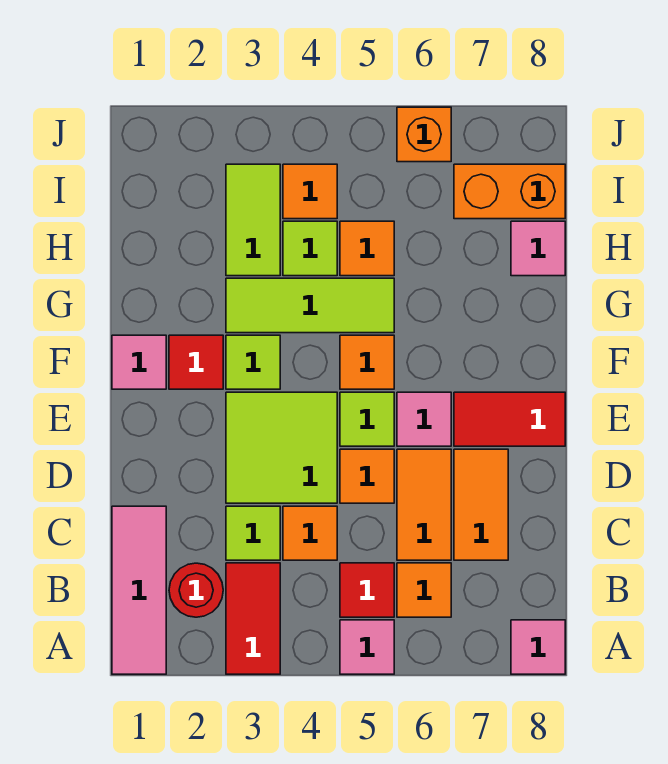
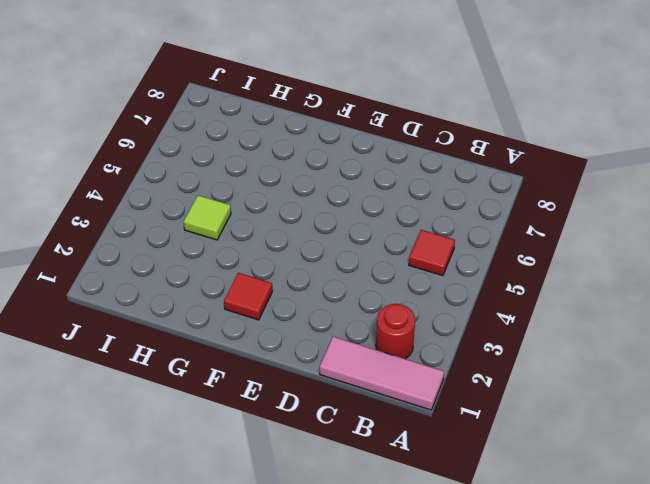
none -> red tile A3:B3 level 1
none -> pink tile A5 level 1
none -> pink tile A8 level 1

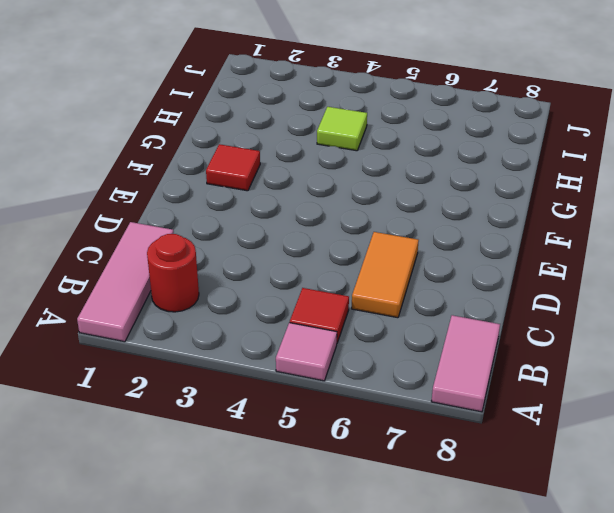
pink tile A8:B8 level 1 -> pink tile A8 level 1
none -> red tile A3:B3 level 1
none -> orange tile B6 level 1
none -> lime tile C3 level 1

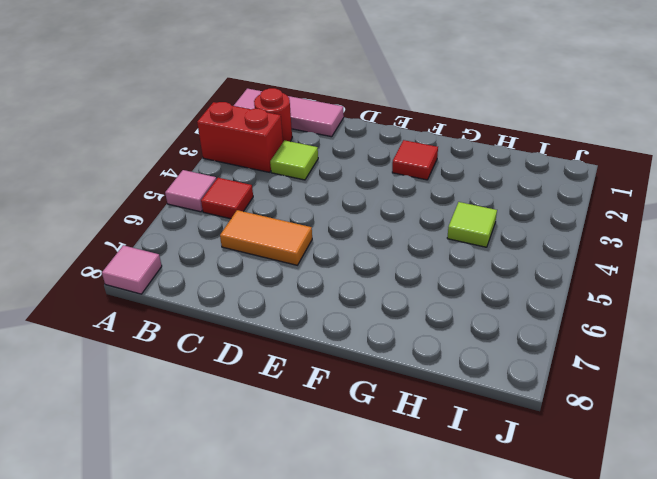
red brick A3:B3 level 1 -> red tile A3:B3 level 1
none -> orange tile B6 level 1
none -> orange tile C4 level 1
none -> orange tile C7:D7 level 1

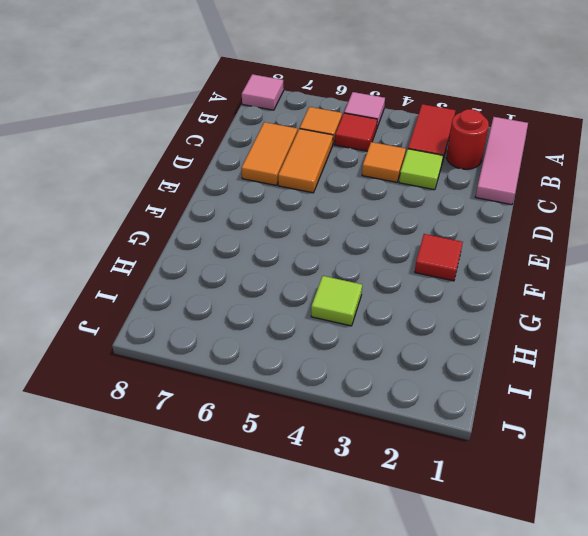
none -> lime tile D3:E4 level 1
none -> orange tile D5 level 1
none -> lime tile E5 level 1

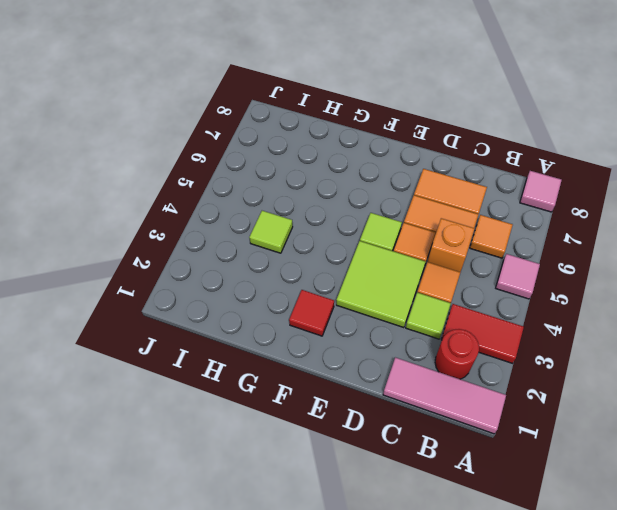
orange brick C5 level 1 -> orange brick J6 level 1
none -> red tile B5 level 1
none -> pink tile E6 level 1
none -> red tile E7:E8 level 1

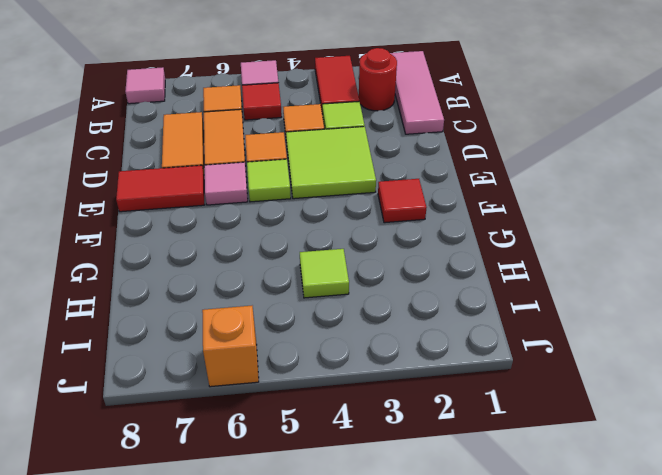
none -> pink tile F1 level 1
none -> lime tile F3 level 1
none -> orange tile F5 level 1

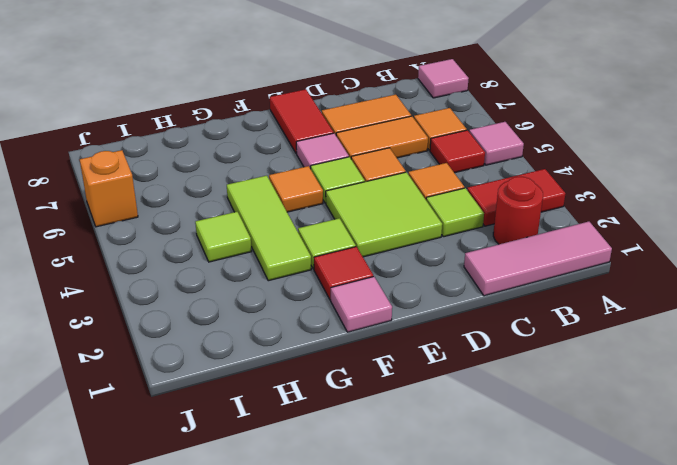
none -> lime tile H3:I3 level 1
none -> orange tile H5 level 1
none -> pink tile H8 level 1

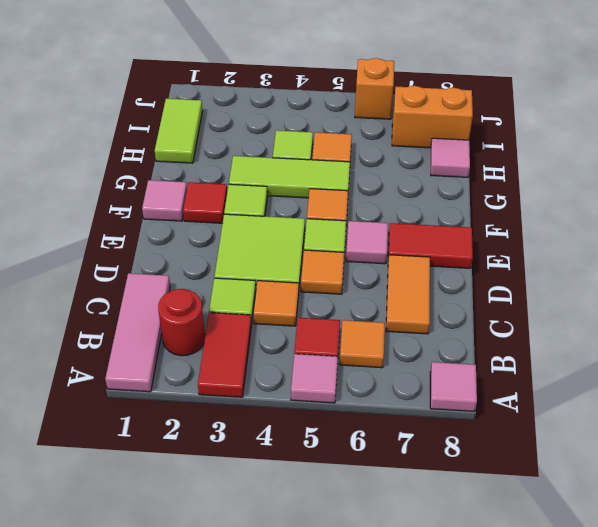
lime tile H1:I1 level 1 -> lime tile H3:I3 level 1
none -> orange tile C6:D6 level 1
none -> orange tile I4 level 1

